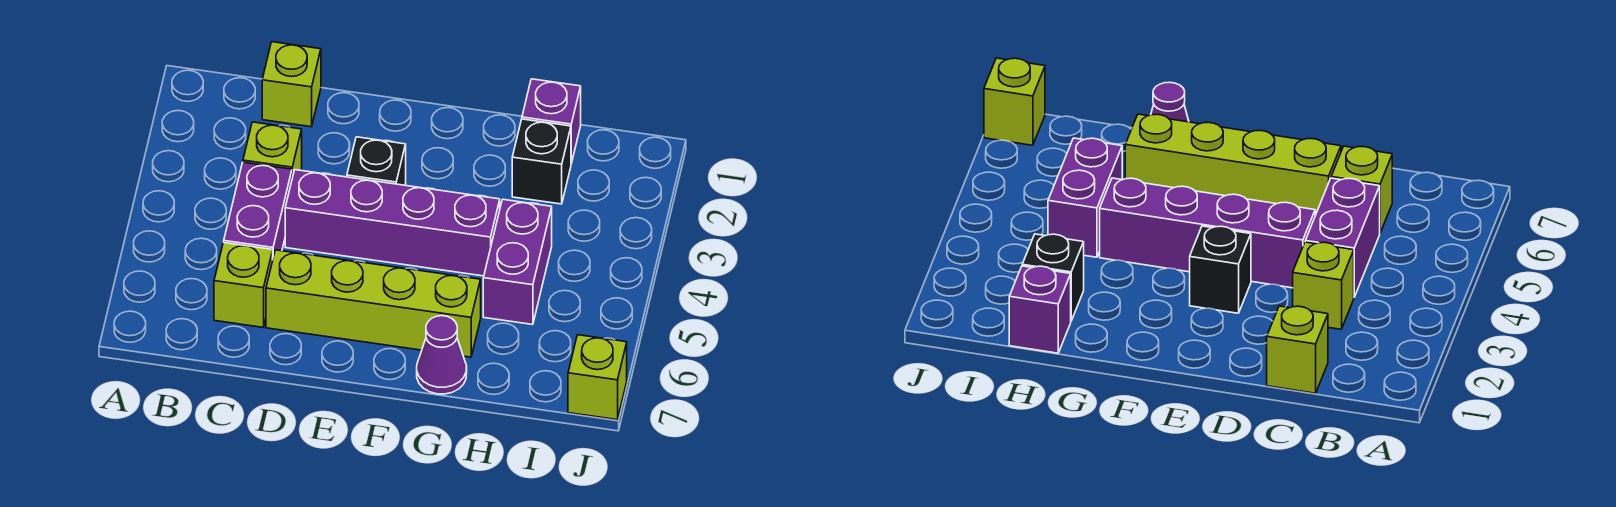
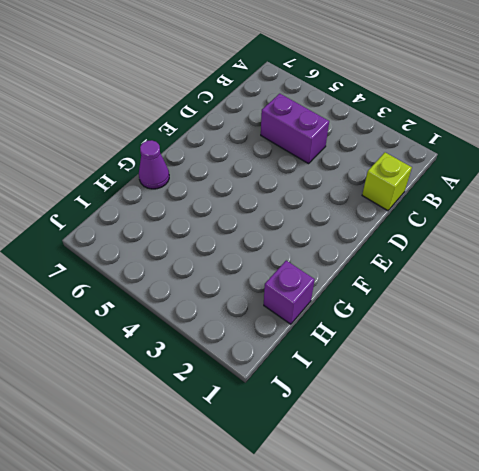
none -> lime brick C3 level 1
none -> lime brick C6 level 1
none -> purple brick D4:G4 level 1

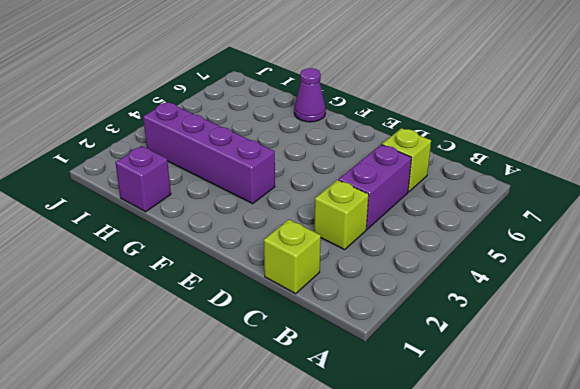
purple brick F3:I3 level 1 -> purple brick D4:G4 level 1
none -> lime brick D6:G6 level 1
none -> black brick E3 level 1
none -> black brick H2 level 1

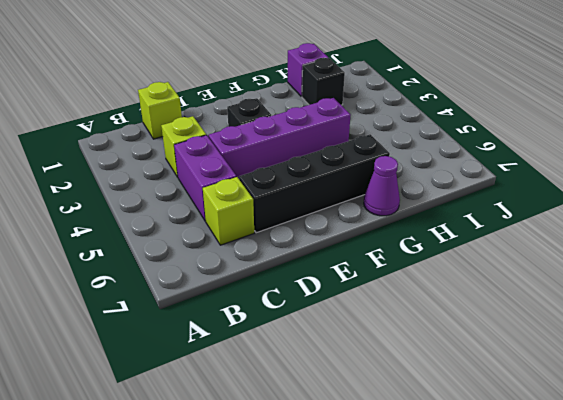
black brick D6:G6 level 1 -> lime brick D6:G6 level 1
none -> purple brick H4:H5 level 1
none -> lime brick J7 level 1

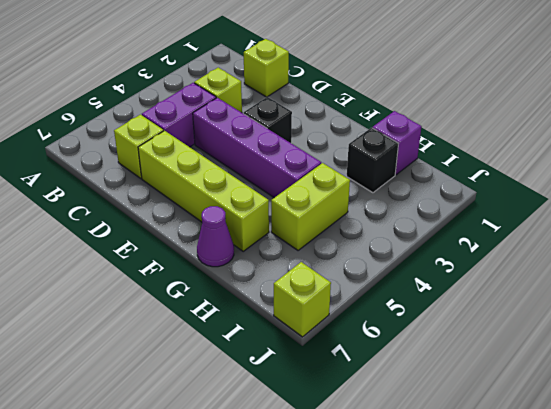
lime brick H4:H5 level 1 -> purple brick H4:H5 level 1

